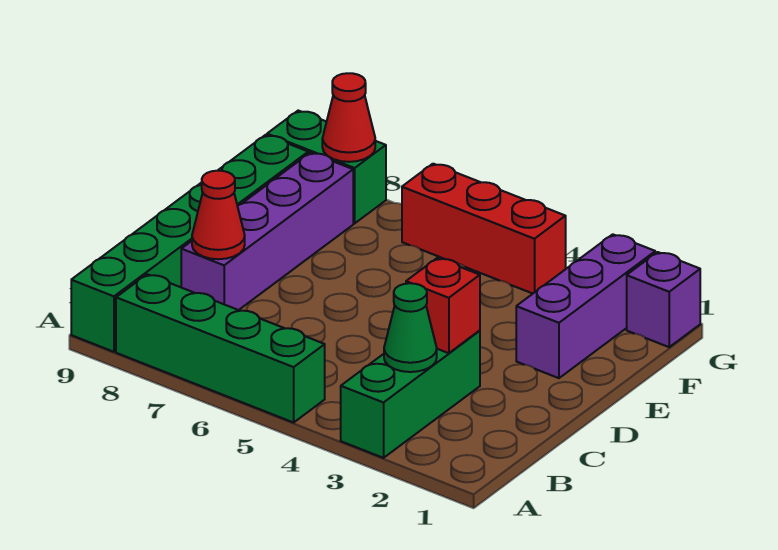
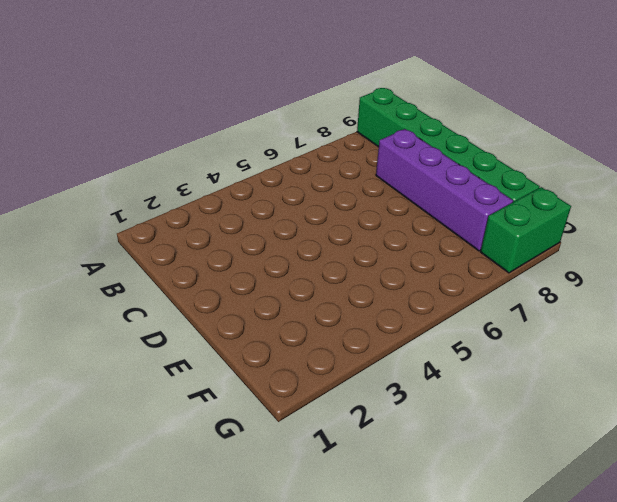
none -> green brick A3:C3 level 1
none -> green brick A5:A8 level 1
none -> purple brick E2:G2 level 1

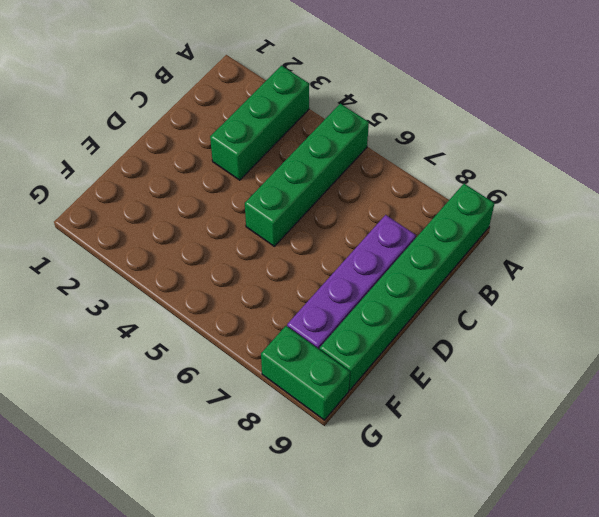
green brick A5:D5 level 1 -> green brick A5:A8 level 1
none -> purple brick E2:G2 level 1
none -> purple brick G1 level 1
none -> red brick G4:G6 level 1

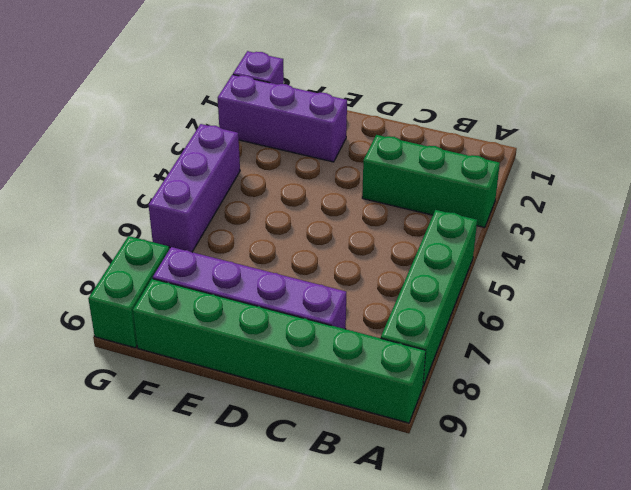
purple brick G4:G6 level 1 -> red brick G4:G6 level 1
none -> green cone B3 level 2
none -> red brick C3 level 2
none -> red cone C8 level 2

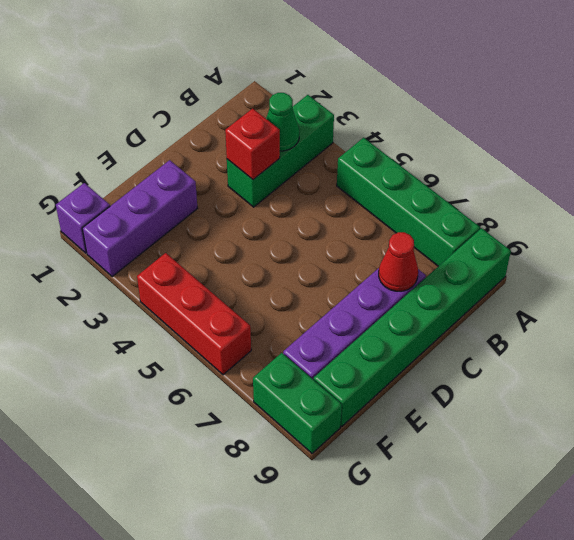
none -> red cone G8 level 2

